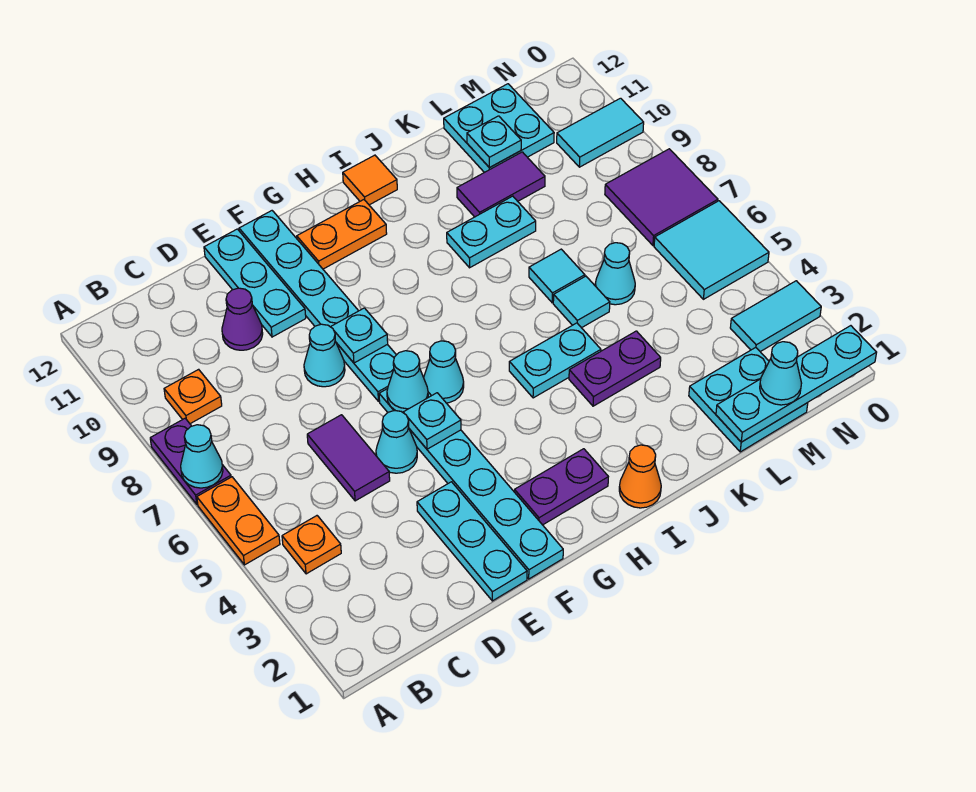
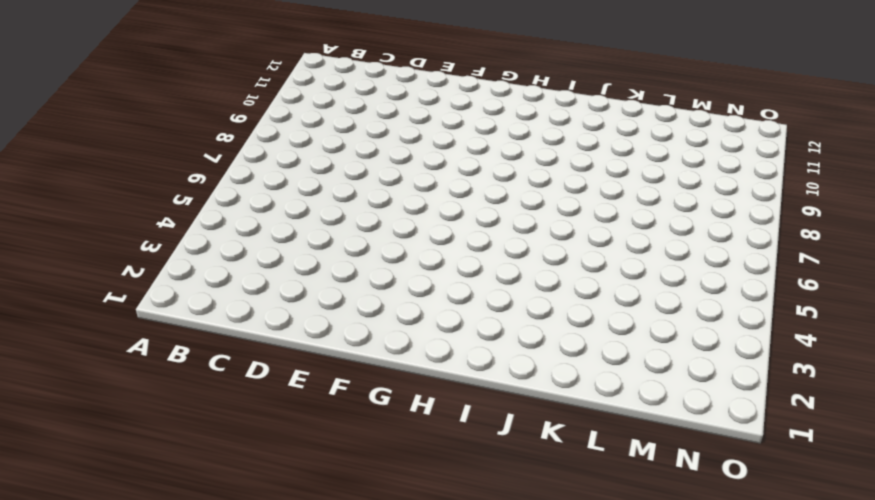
none -> orange plate A5:A6 level 1
none -> purple plate A7:A8 level 1
none -> orange plate B4 level 1
none -> orange plate B9 level 1

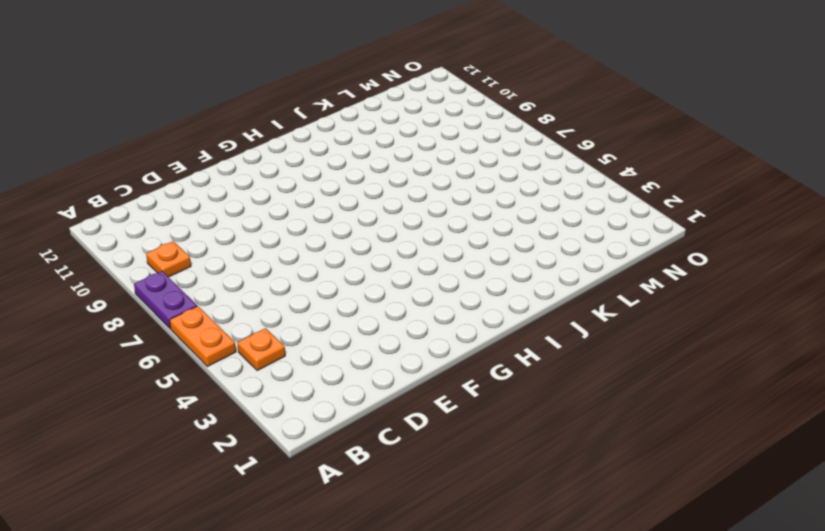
none -> purple tile D5:D6 level 1
none -> purple cone D10 level 1
none -> cyan plate E1:E3 level 1
none -> cyan cone E5 level 1

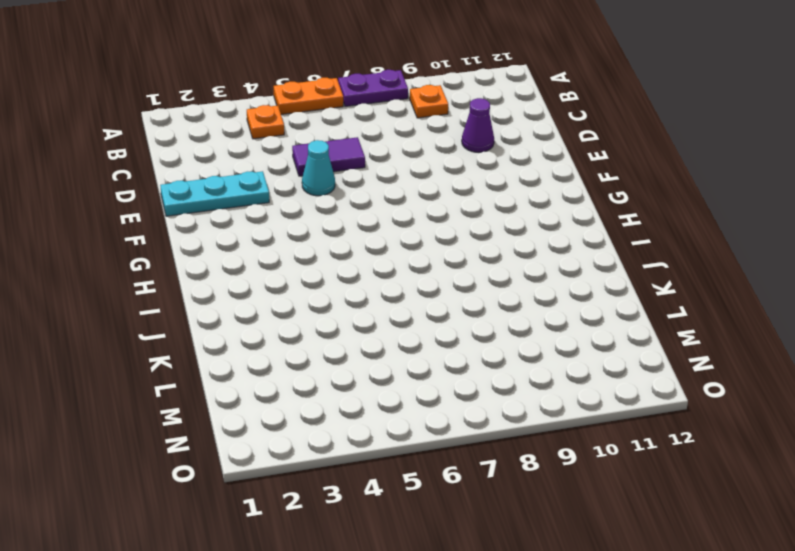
none -> cyan cone E8 level 1
none -> cyan plate E10:E12 level 1
none -> cyan plate F1:F6 level 1
none -> cyan plate F7:F12 level 1

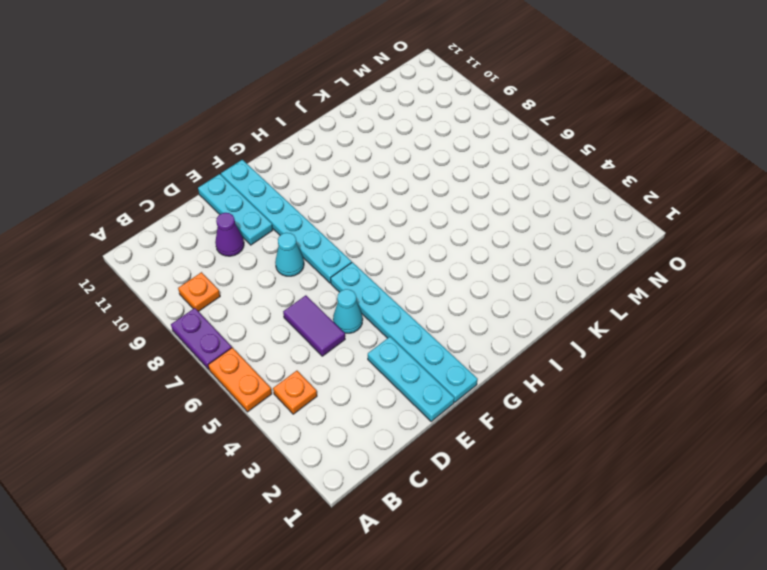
none -> purple plate G2:H2 level 1
none -> cyan cone G6 level 1
none -> orange plate G11:H11 level 1
none -> orange cone I1 level 1

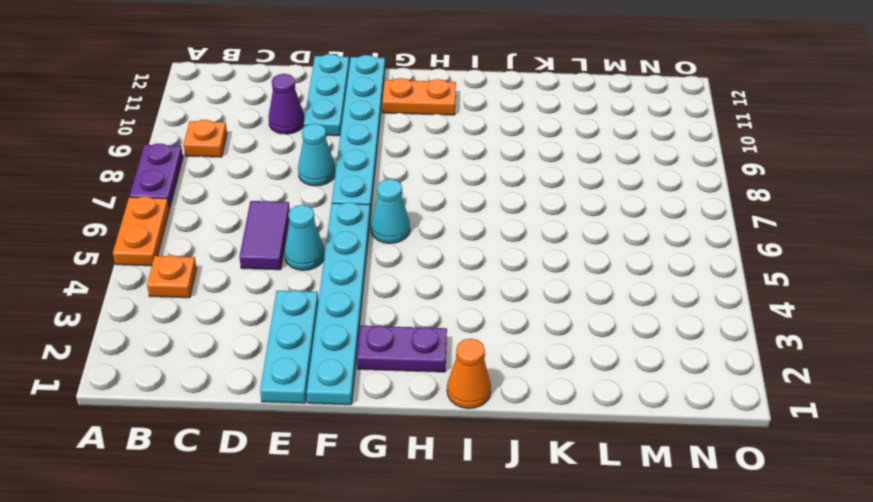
none -> cyan plate I5:J5 level 1
none -> orange tile I12 level 1
none -> purple plate J4:K4 level 1
none -> cyan plate J9:K9 level 1

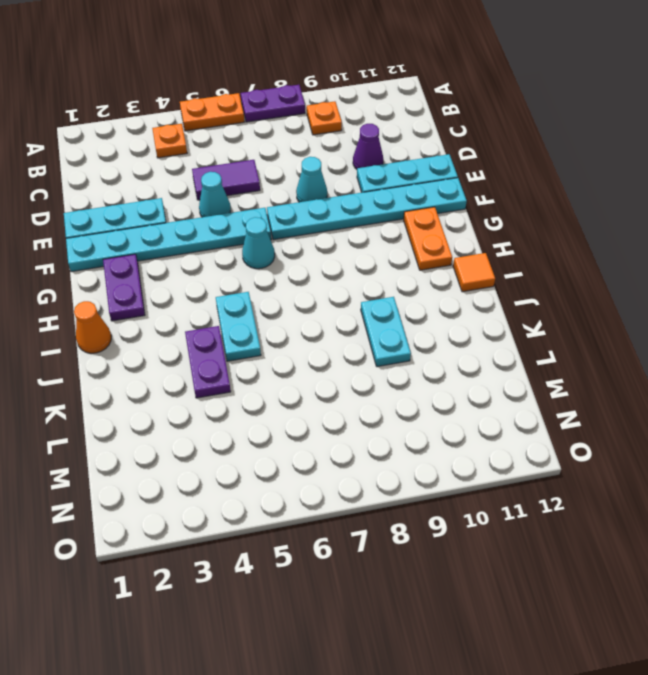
none -> cyan tile K6 level 1
none -> cyan tile K7 level 1
none -> purple tile K10:L10 level 1
none -> cyan plate L1:M2 level 1

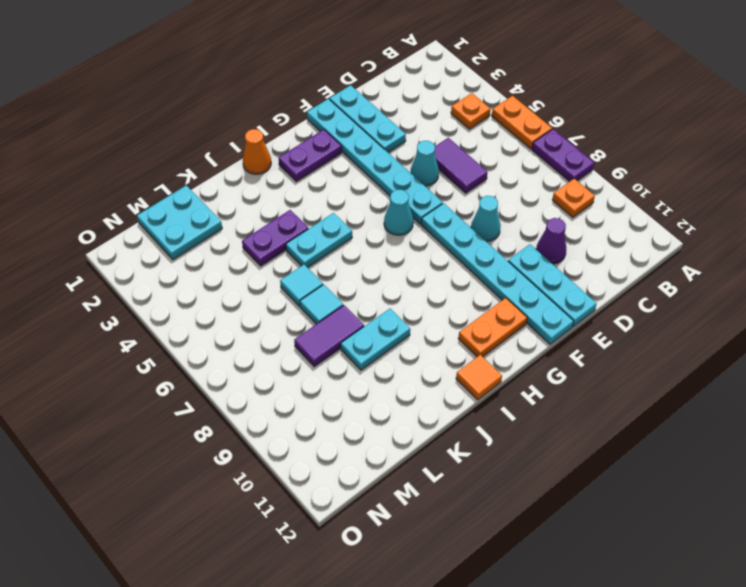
purple tile K8:L8 level 1 -> purple tile K10:L10 level 1
none -> cyan cone L6 level 1
none -> cyan plate L11:M12 level 1
none -> cyan tile N3:O3 level 1
none -> cyan tile N5:O6 level 1

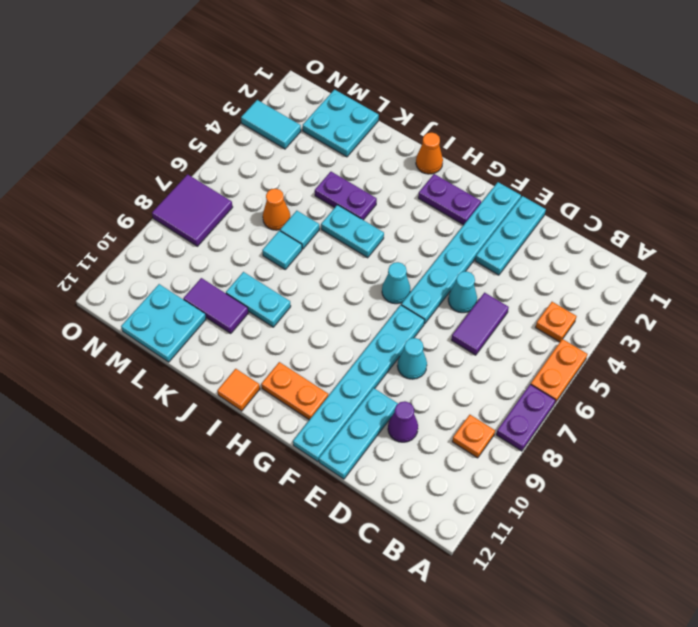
orange cone L6 level 1 -> cyan cone L6 level 1
none -> cyan tile N5:O6 level 1
none -> cyan tile N10:O10 level 1
none -> cyan cone A7 level 2
none -> cyan plate F5 level 2

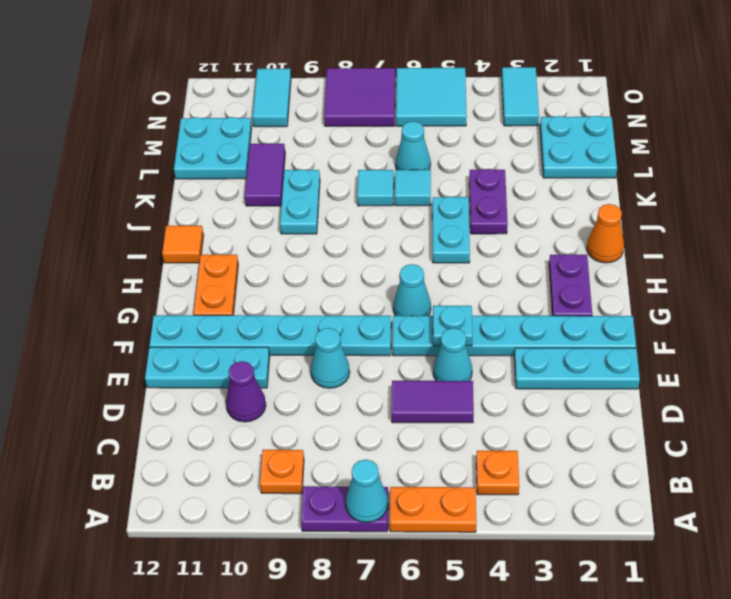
none -> cyan cone F6 level 2
none -> cyan plate F8 level 2
none -> cyan plate L1:O1 level 2
none -> cyan plate L11 level 2

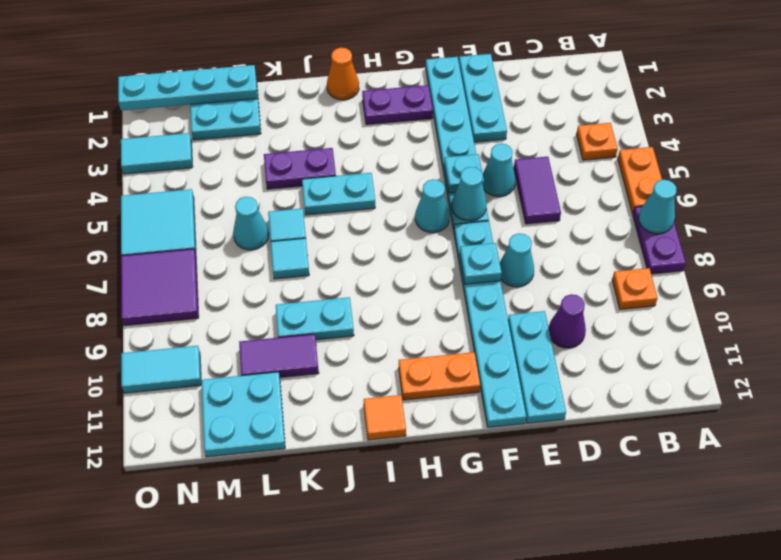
none -> cyan plate L11 level 2
none -> cyan cone M1 level 3

